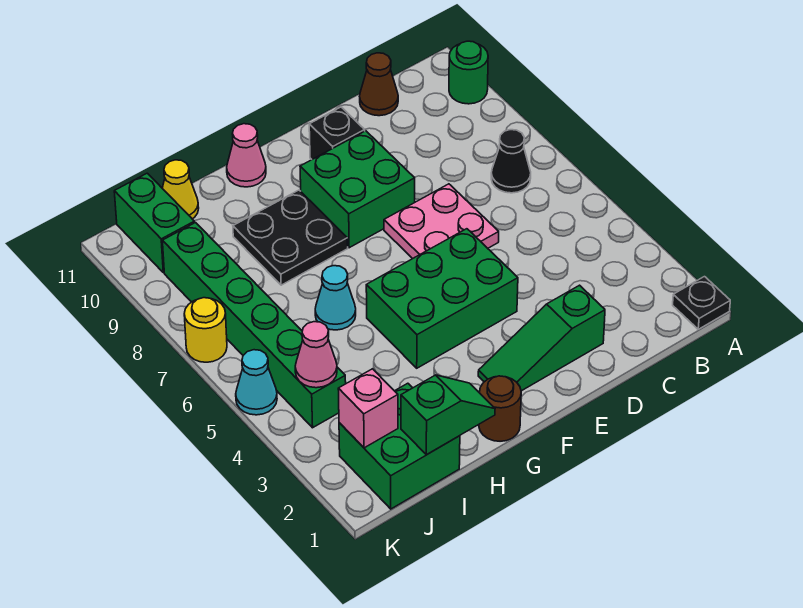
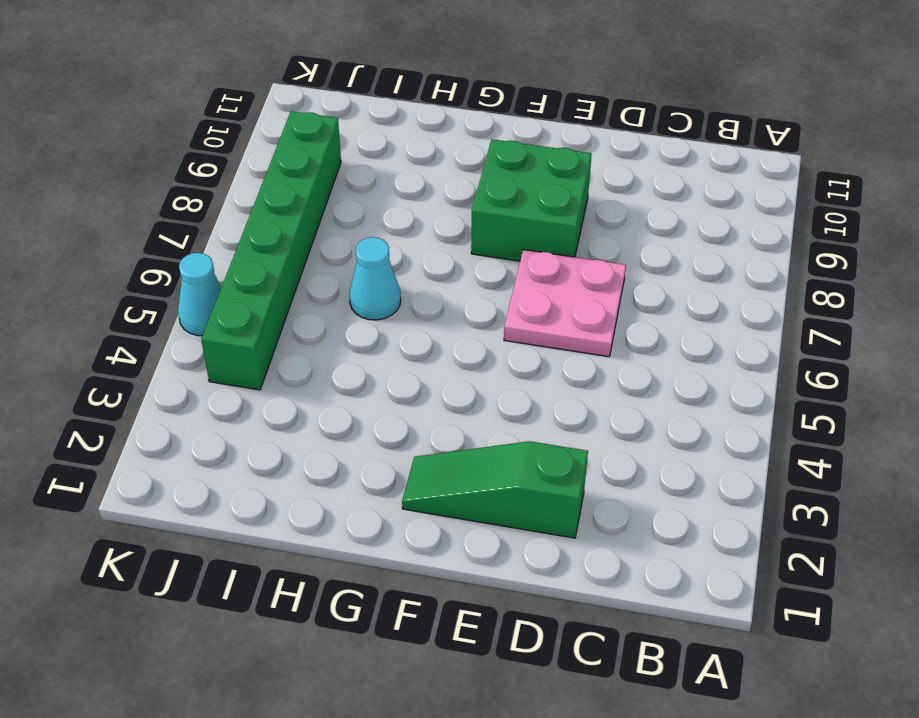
none -> black plate A1 level 1
none -> green round brick A10 level 1
none -> black cone B7 level 1

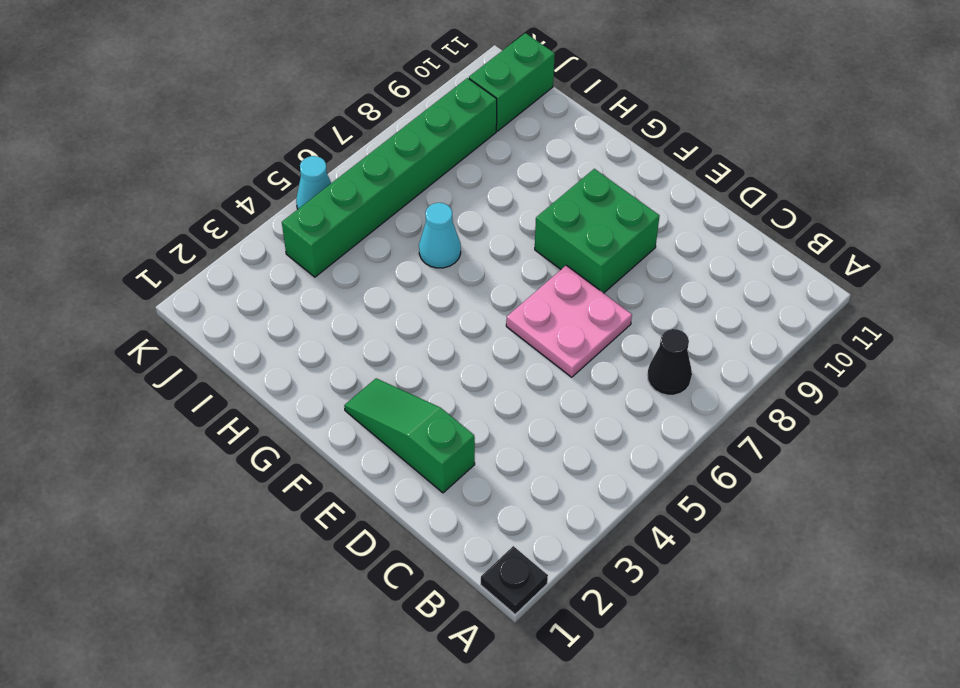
none -> green round brick A10 level 1
none -> brown cone C11 level 1
none -> green brick E4:G5 level 1

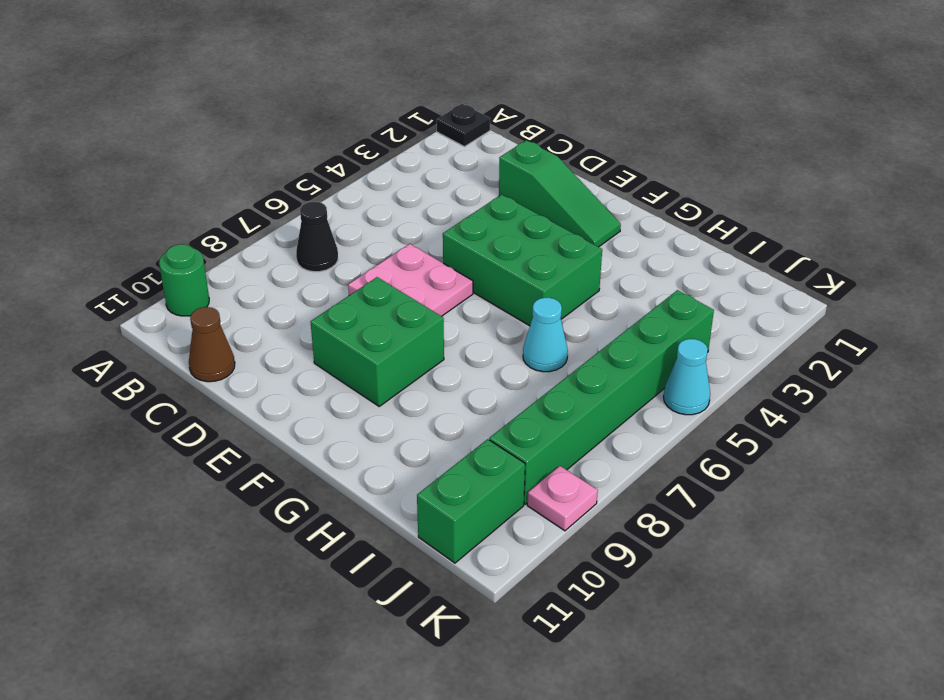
pink plate K9 level 1 -> none
none -> black brick E10 level 1
none -> brown round brick G1 level 1
none -> black plate G8:H9 level 1

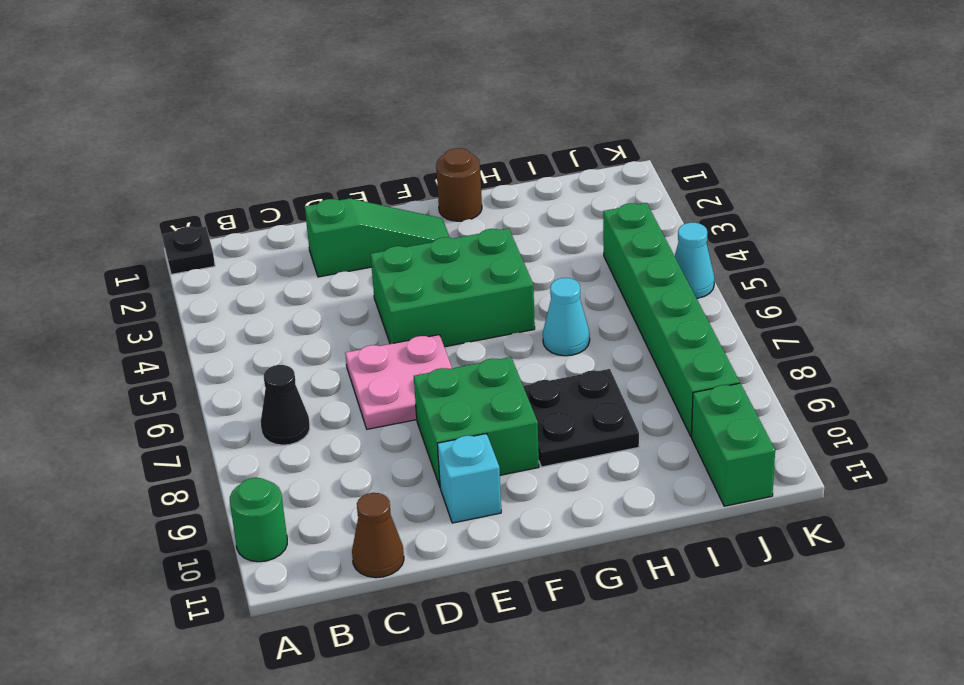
cyan brick E10 level 1 -> black brick E10 level 1
none -> pink cone G11 level 1
none -> green brick I1:J2 level 1
none -> yellow cone I11 level 1

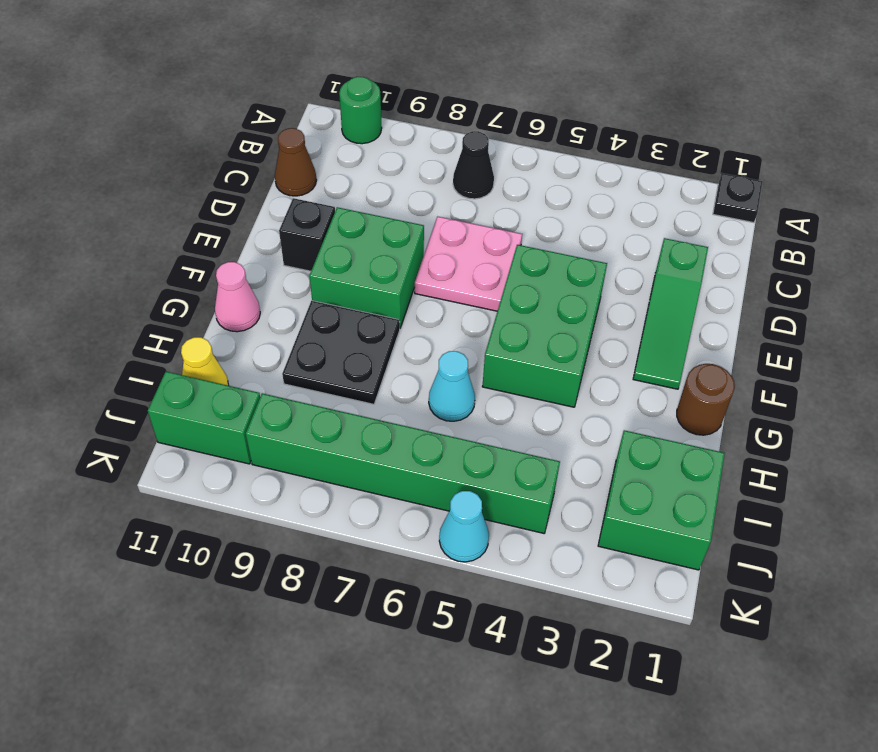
none -> yellow round brick K7 level 1
none -> green slope H1:I1 level 2 top I
none -> pink brick J2 level 2

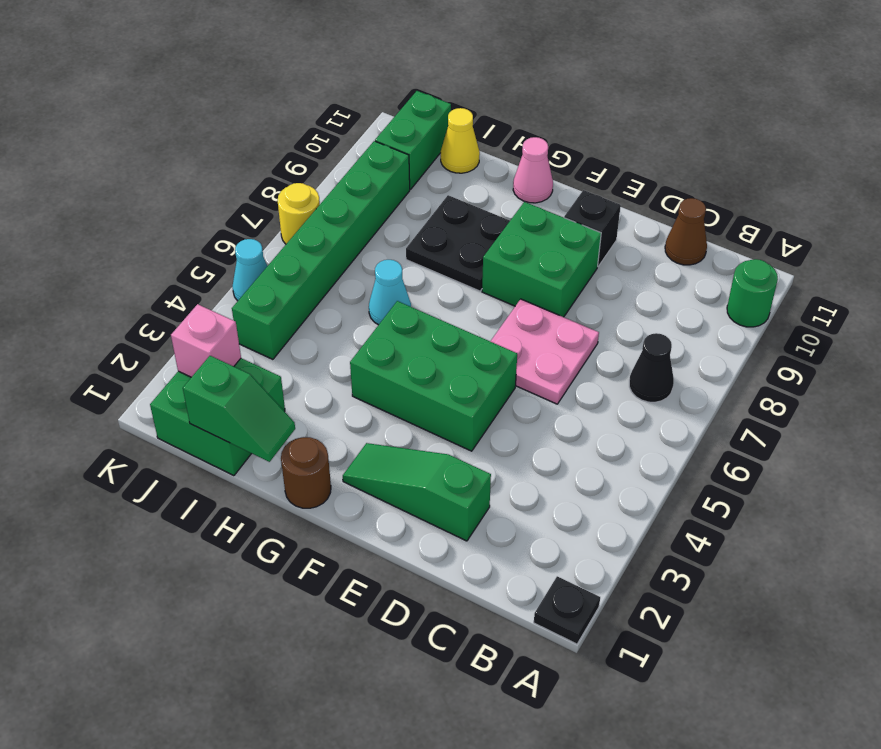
none -> pink cone J4 level 2

